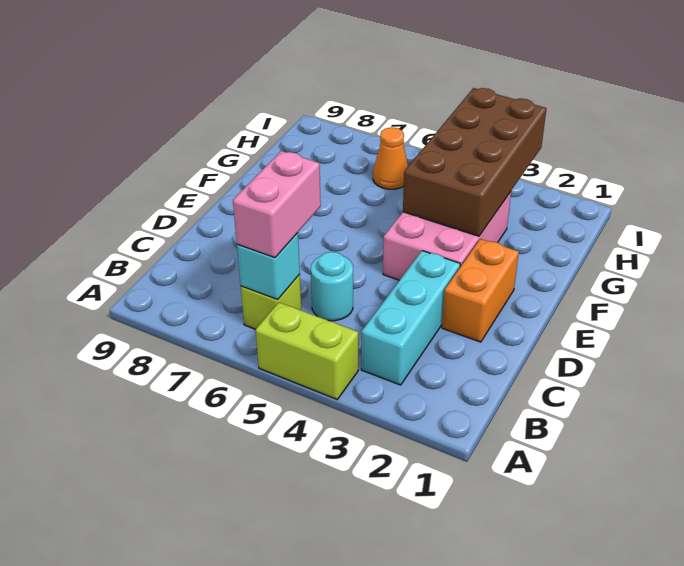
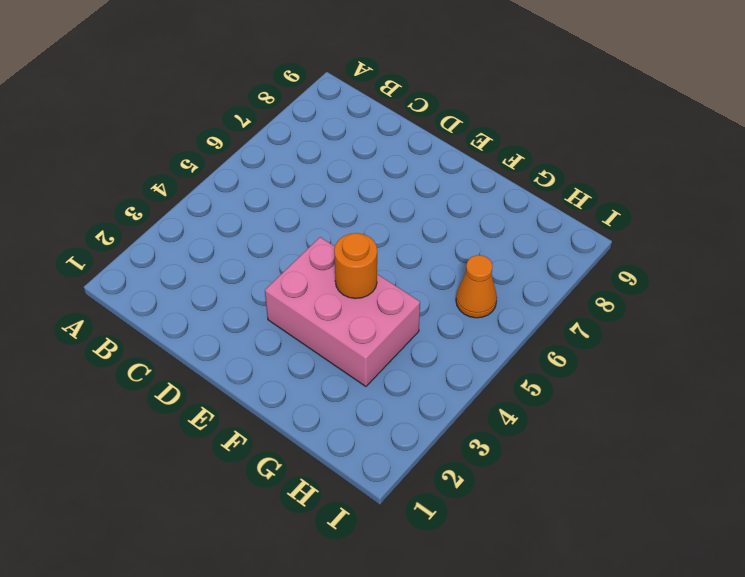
orange round brick F4 level 2 -> brown brick F3:I4 level 2
none -> lime brick A4:A5 level 1
none -> cyan brick B3:D3 level 1

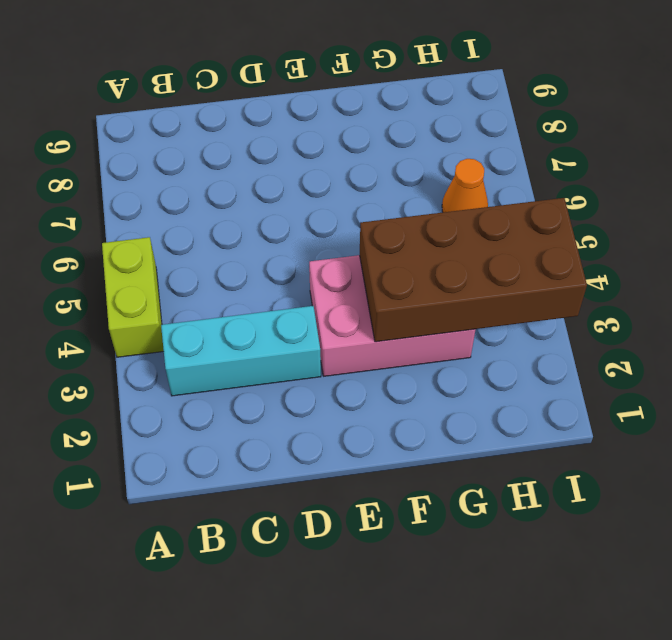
none -> lime brick B6 level 1
none -> cyan round brick C5 level 1

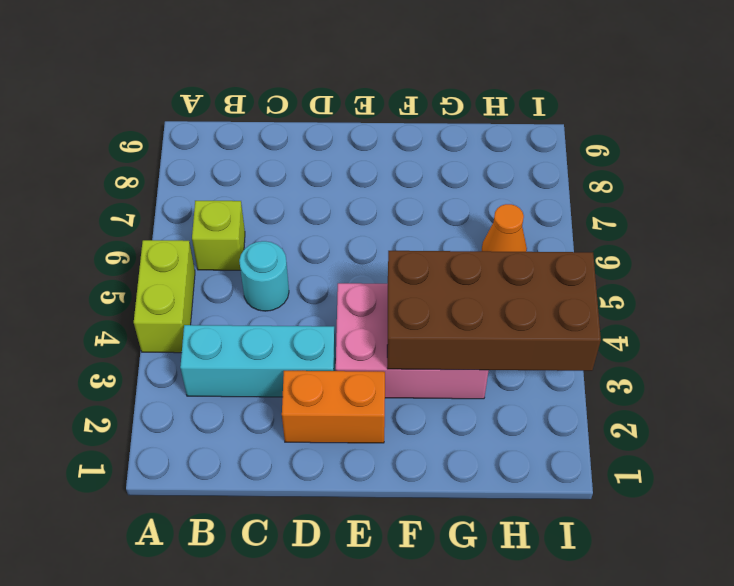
none -> cyan brick B6 level 2
none -> pink brick B6:C6 level 3

